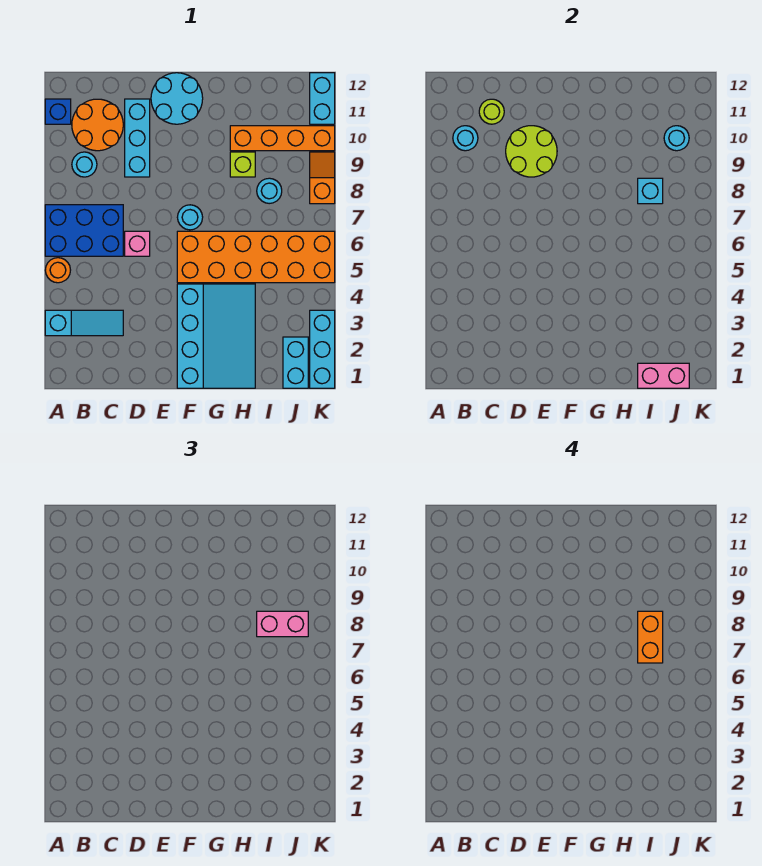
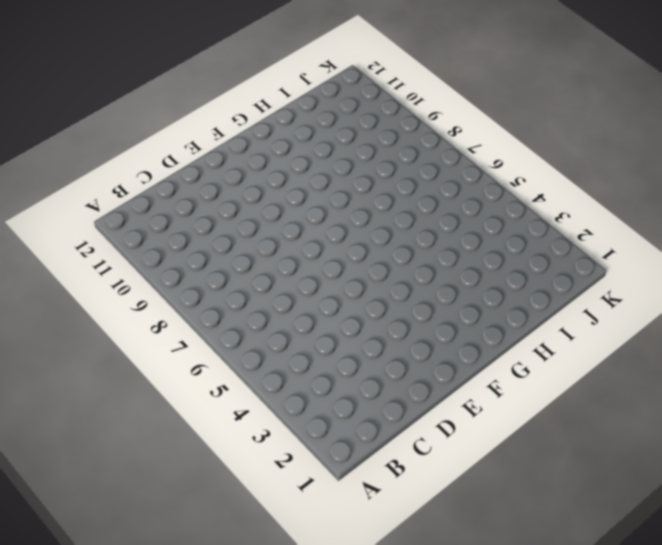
none -> cyan slope A3:C3 level 1 top A
none -> orange round brick A5 level 1
none -> blue brick A6:C7 level 1

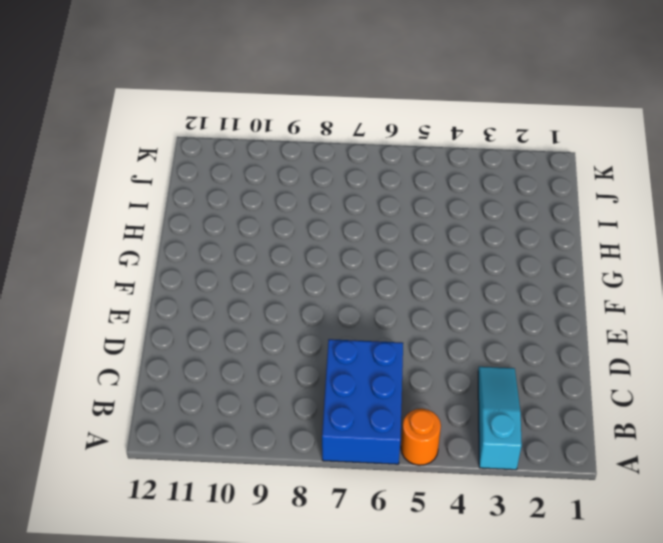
none -> blue brick A11 level 1
none -> cyan round brick B9 level 1
none -> orange round brick B10:C11 level 1

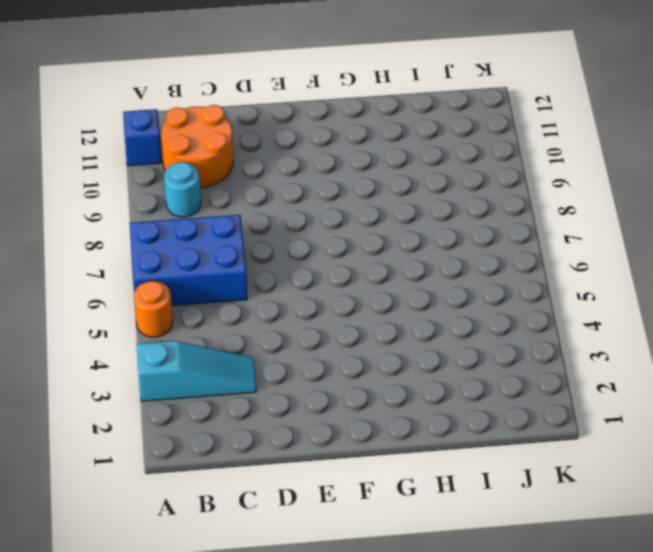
none -> pink brick D6 level 1
none -> cyan brick D9:D11 level 1
none -> cyan round brick E11:F12 level 1

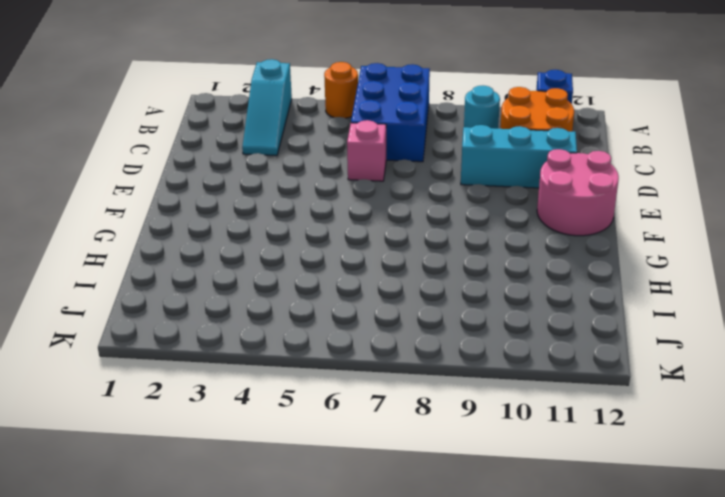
pink round brick E11:F12 level 1 -> cyan round brick E11:F12 level 1
none -> cyan slope F1:H4 level 1 top F
none -> orange brick F5:K6 level 1
none -> cyan round brick F7 level 1

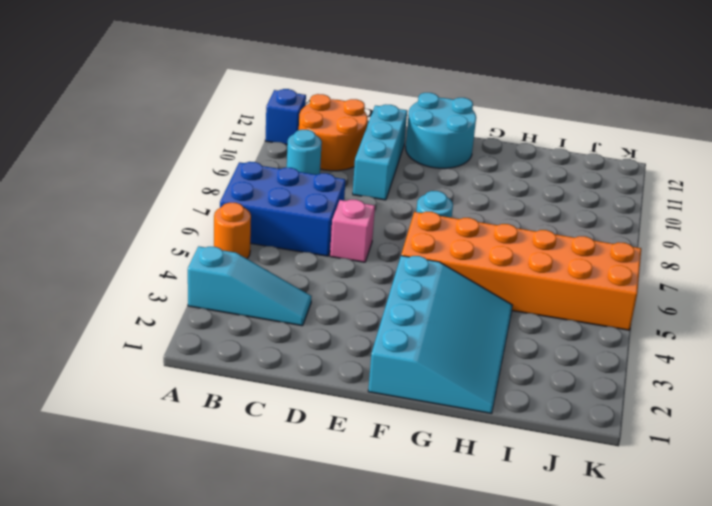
none -> lime brick H9 level 1
none -> orange brick H10:K10 level 1
none -> cyan round brick I8 level 1

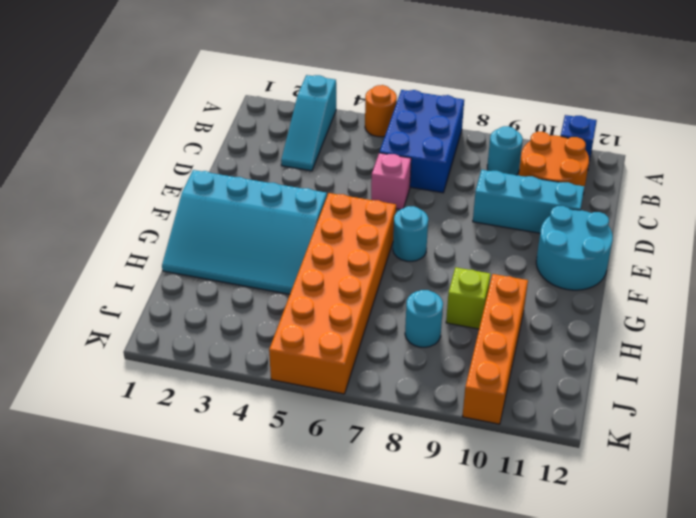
none -> cyan brick J1:J2 level 1
none -> cyan brick K1:K3 level 1
none -> orange slope K8:K9 level 1 top 8

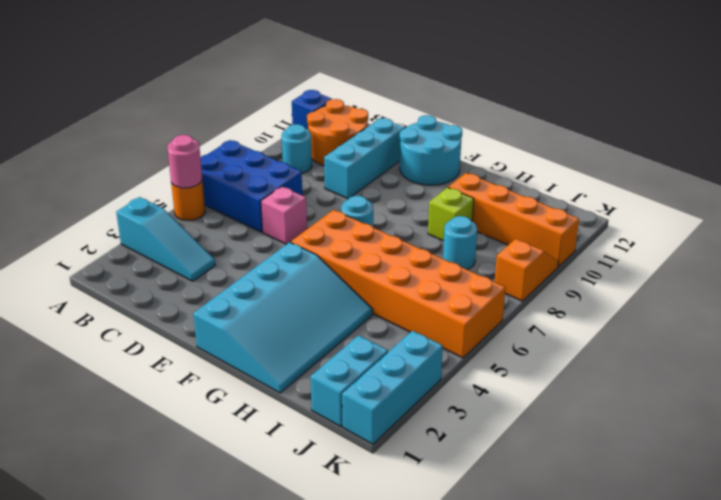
pink round brick A5 level 2 -> none
none -> cyan brick K11:K12 level 1
none -> cyan round brick B10 level 2
none -> lime round brick C11 level 2

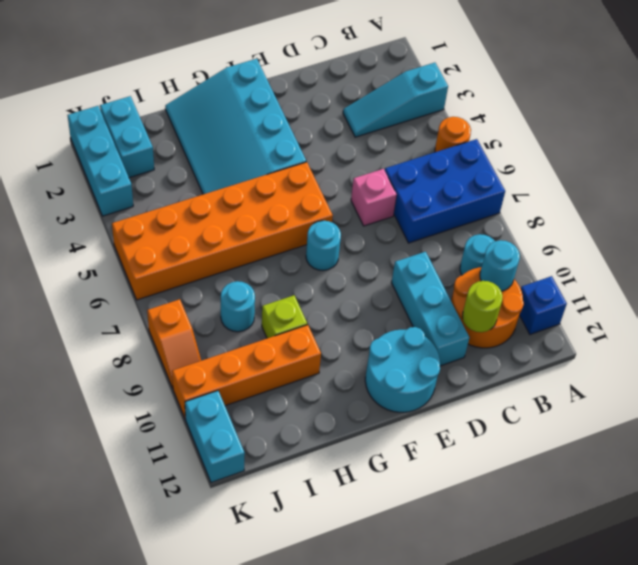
none -> lime round brick D9:E10 level 2
none -> pink brick I1:J1 level 2
none -> cyan brick I8 level 2

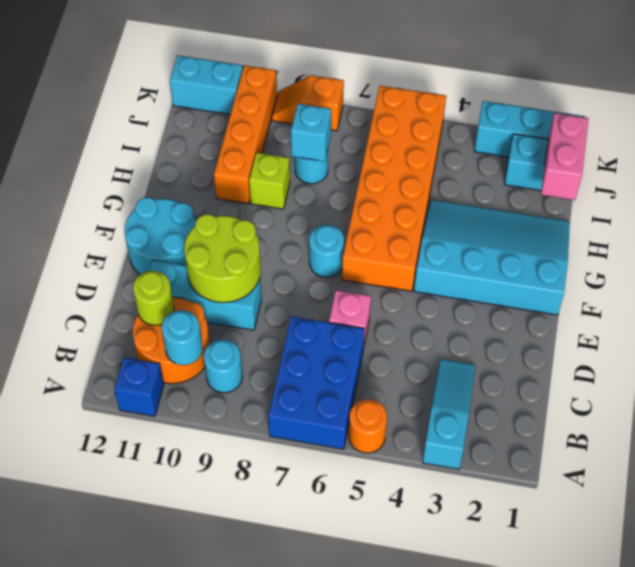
none -> cyan round brick J10 level 2
none -> pink brick I8:J8 level 3
none -> orange brick I7:I8 level 4

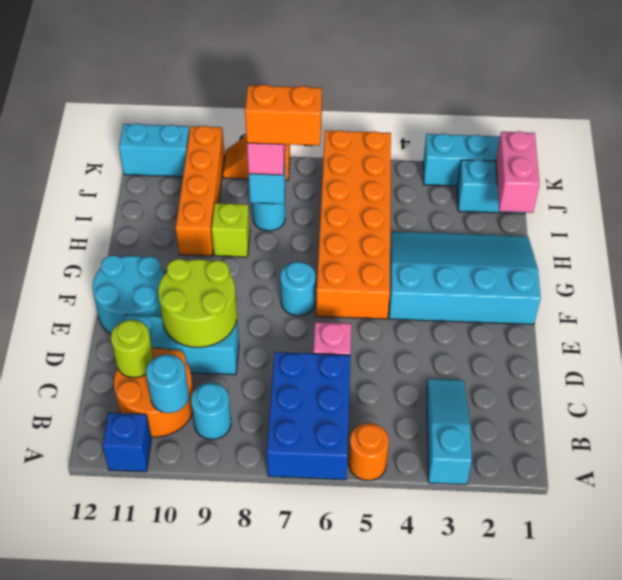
none -> cyan round brick J10 level 2

